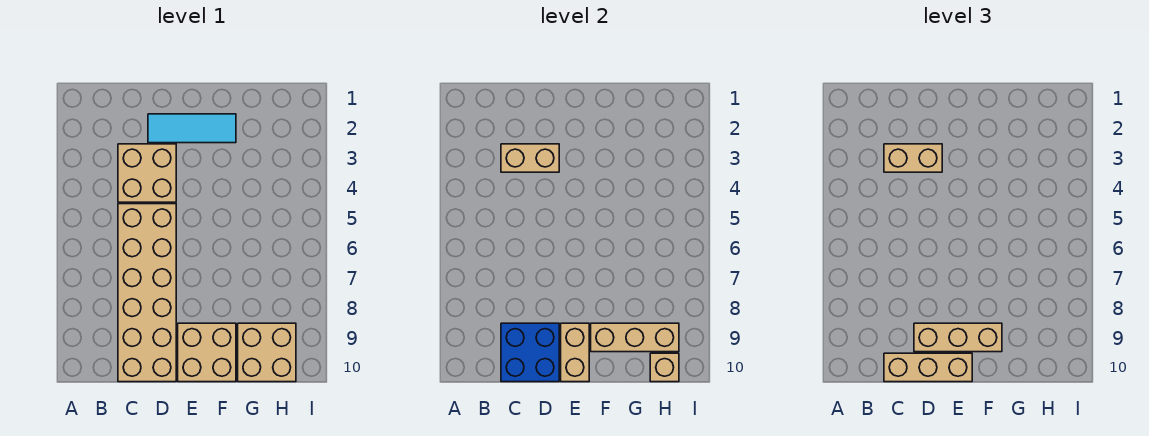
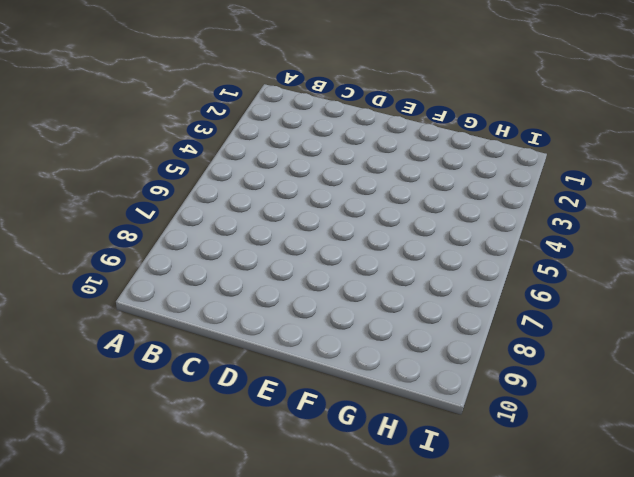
none -> tan brick C3:D4 level 1
none -> tan brick C5:D10 level 1
none -> cyan tile D2:F2 level 1

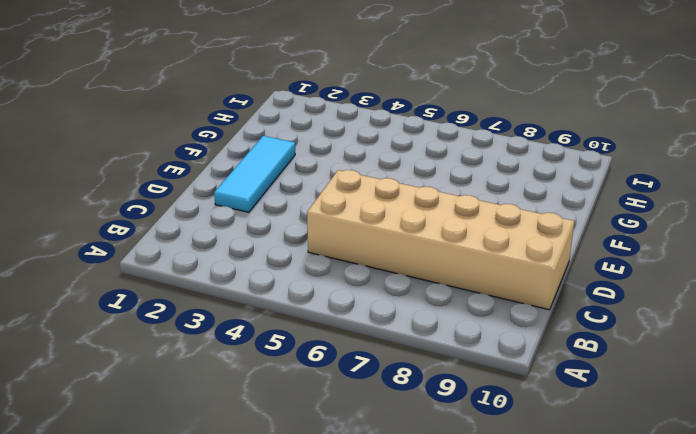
none -> tan brick C3:D4 level 1
none -> tan brick E9:F10 level 1
none -> tan brick G9:H10 level 1

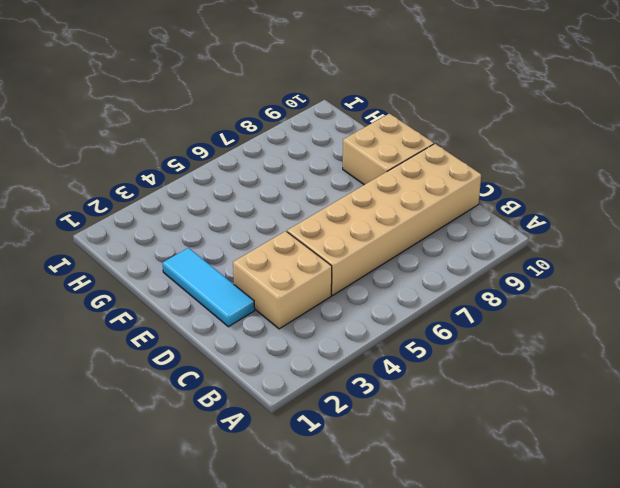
none -> tan brick G9:H10 level 1
none -> tan brick C3:D3 level 2
none -> blue brick C9:D10 level 2

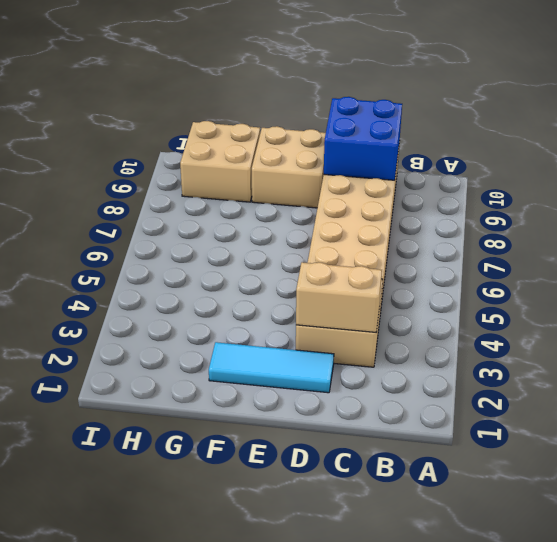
none -> tan brick E9:E10 level 2
none -> tan brick F9:H9 level 2
none -> tan brick H10 level 2

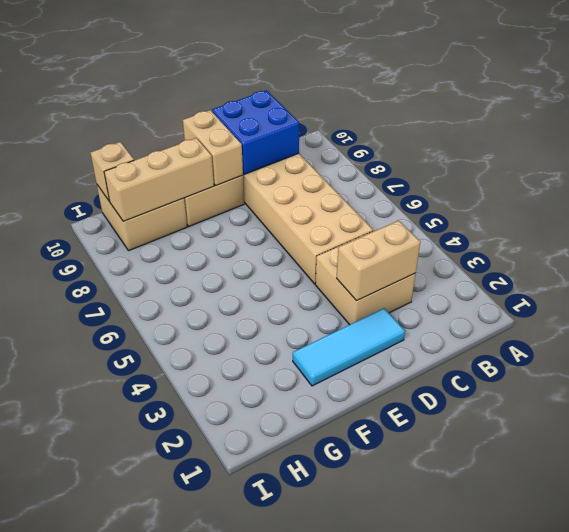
none -> tan brick C3:D3 level 3
none -> tan brick C10:E10 level 3
none -> tan brick D9:F9 level 3

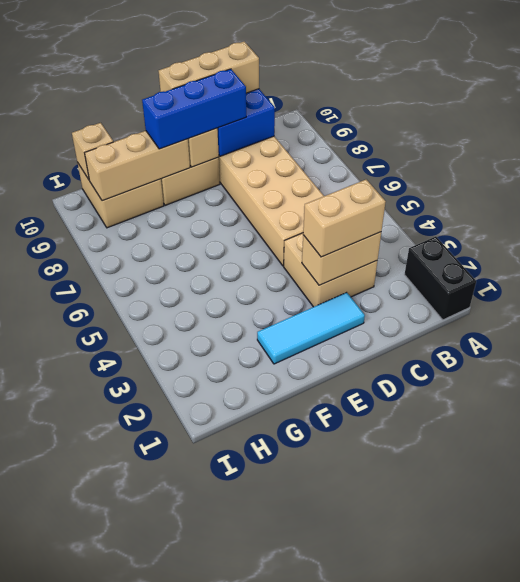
black brick A1:A2 level 1 -> none
blue brick D9:F9 level 3 -> tan brick D9:F9 level 3

